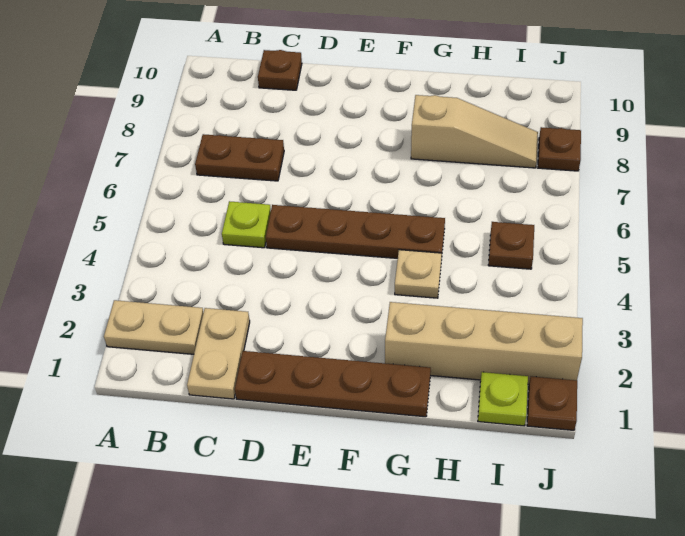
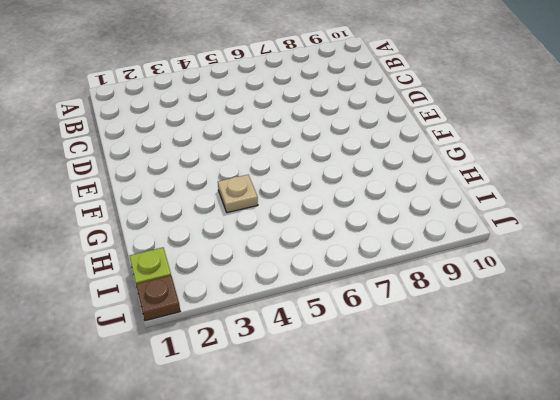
none -> tan plate A2:B2 level 1
none -> brown plate B7:C7 level 1
none -> tan plate C1:C2 level 1

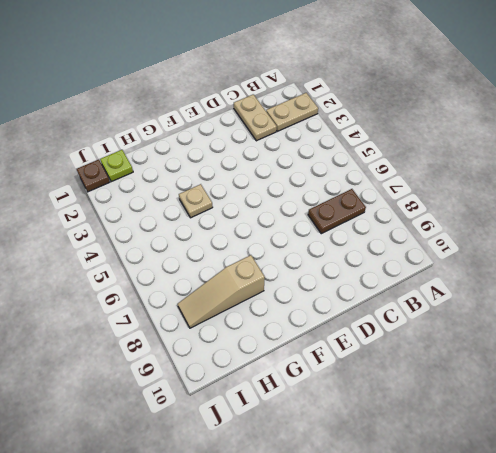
none -> lime plate C5 level 1
none -> brown plate C10 level 1
none -> brown plate D1:G1 level 1

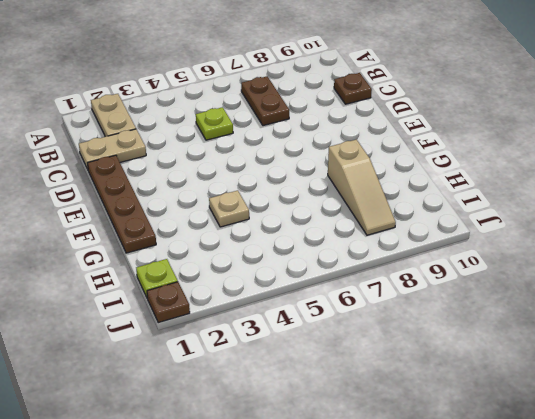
none -> brown plate D5:G5 level 1
none -> tan brick G2:J2 level 1
none -> brown plate I5 level 1

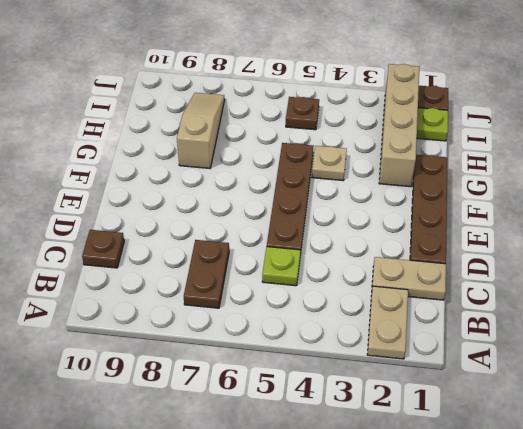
none -> brown plate J8 level 1

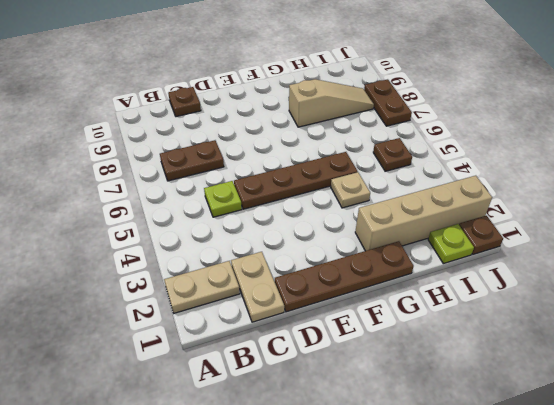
brown plate J7:J8 level 1 -> brown plate J8 level 1

